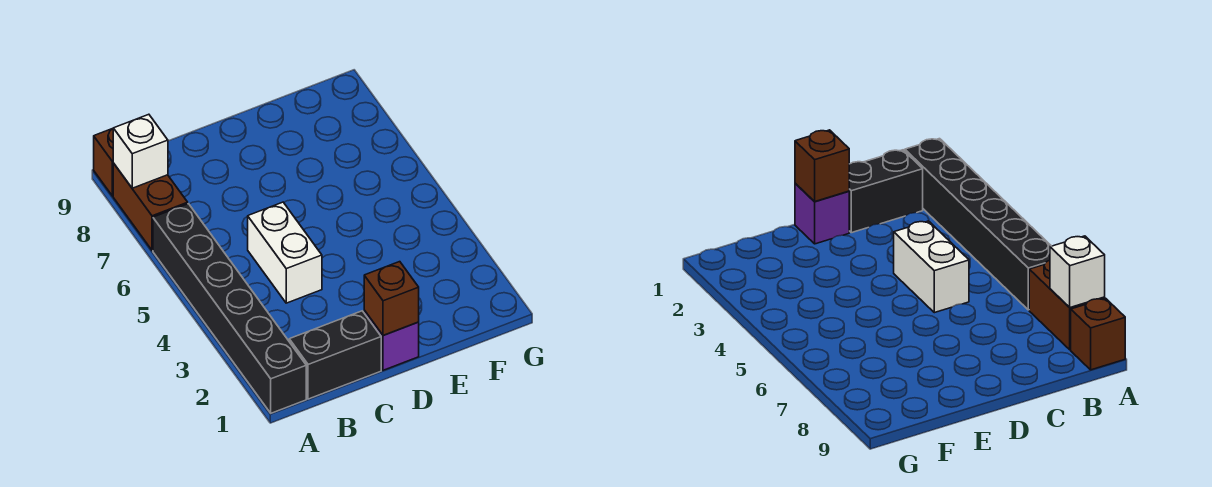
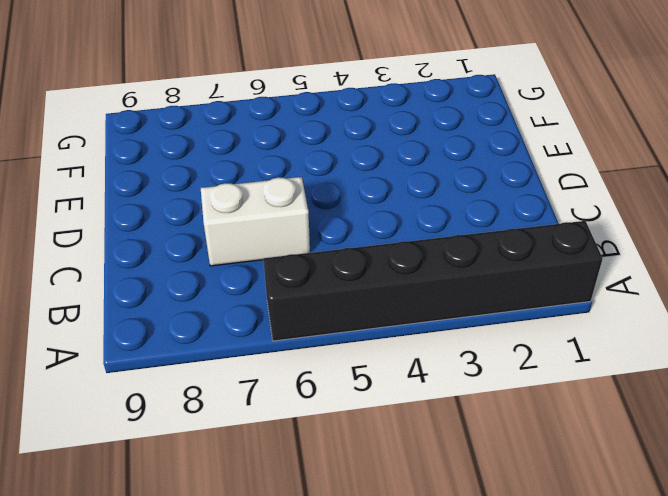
white brick C6:C7 level 1 -> white brick C4:C5 level 1
none -> brown brick A7:A8 level 1
none -> brown brick A9 level 1

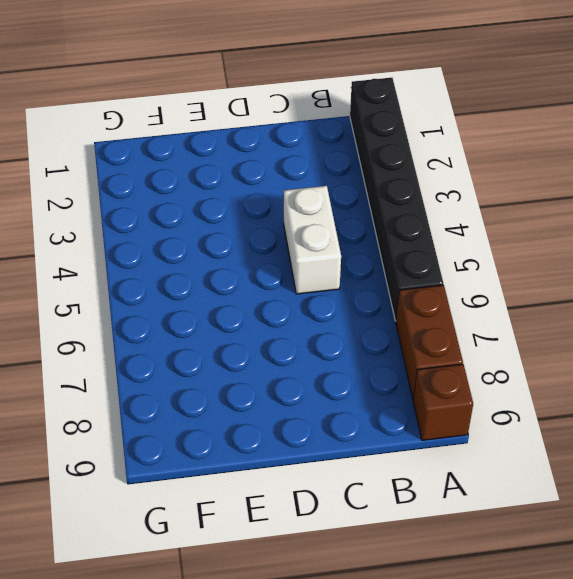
none -> black brick B1:C1 level 1
none -> purple brick D1 level 1

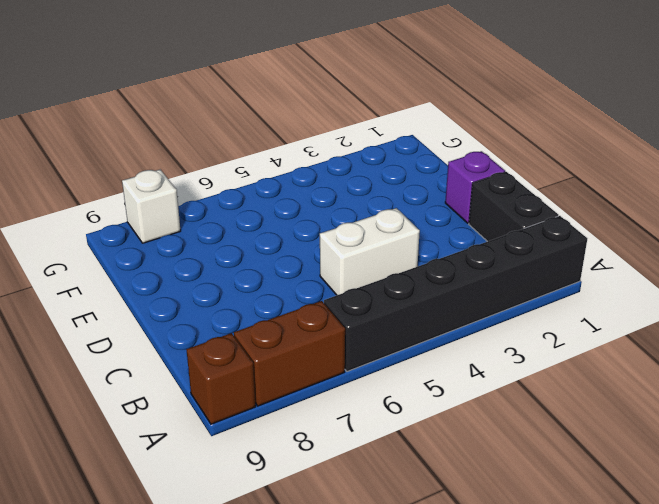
white brick G8 level 1 -> white brick A8 level 2
none -> brown brick D1 level 2

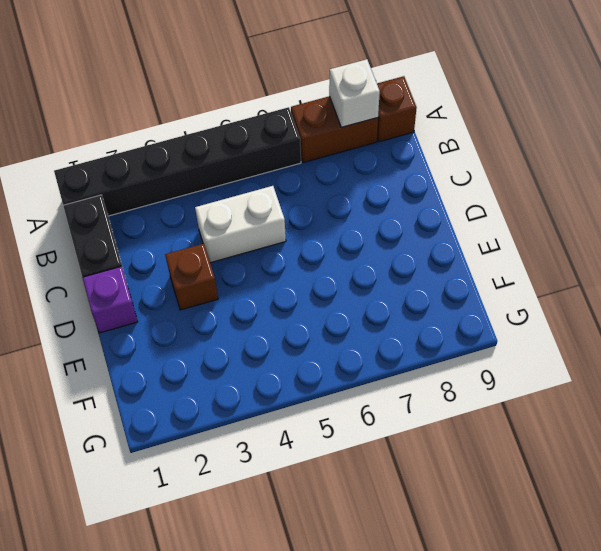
brown brick D3 level 1 -> brown brick D1 level 2

